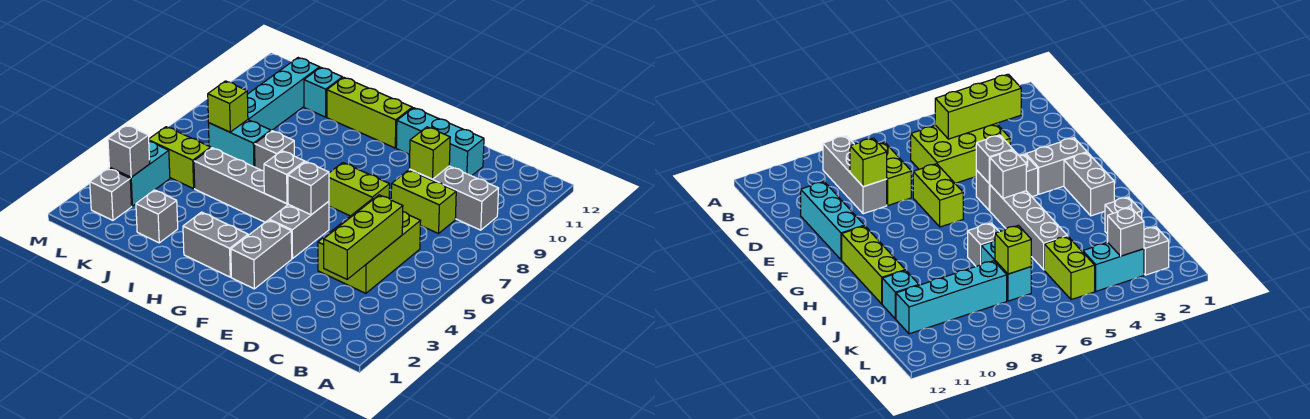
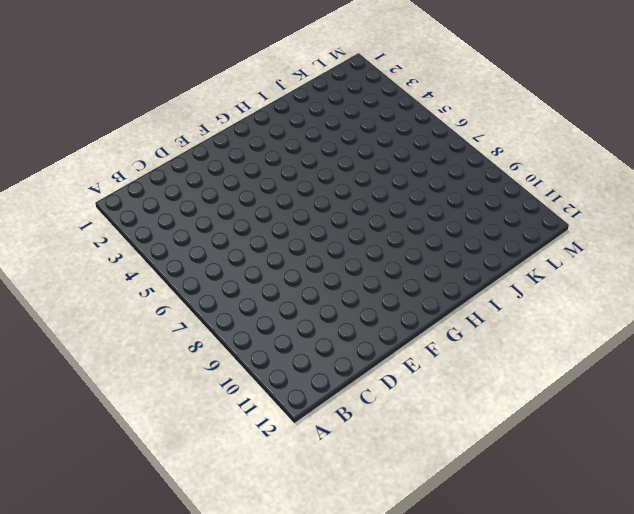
none -> grey brick B9:D9 level 1
none -> lime brick C4:D6 level 1
none -> lime brick C8:D8 level 1

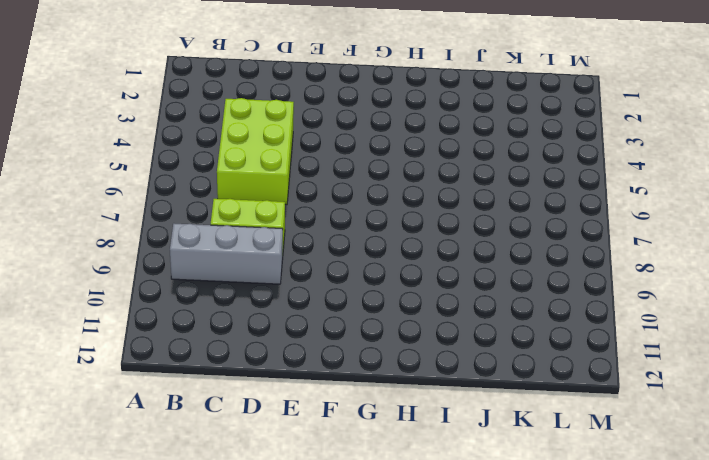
none -> cyan brick D11:F11 level 1
none -> lime brick E7:F7 level 1
none -> grey brick F2:F3 level 1

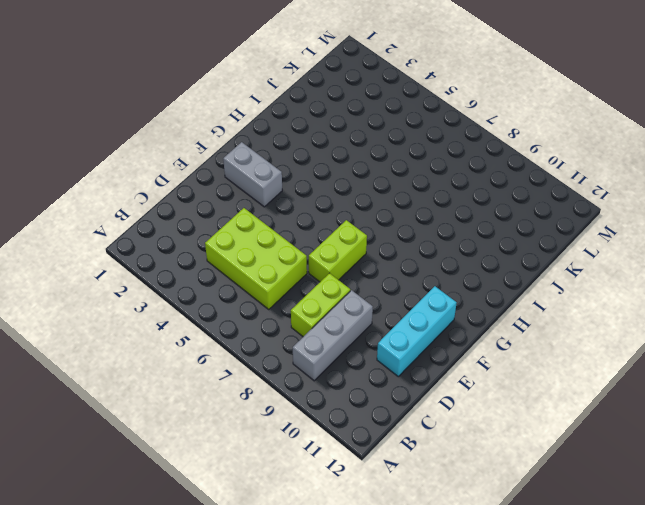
none -> grey brick F4:F5 level 1
none -> grey brick G2:H2 level 1
none -> grey brick G5:J5 level 1

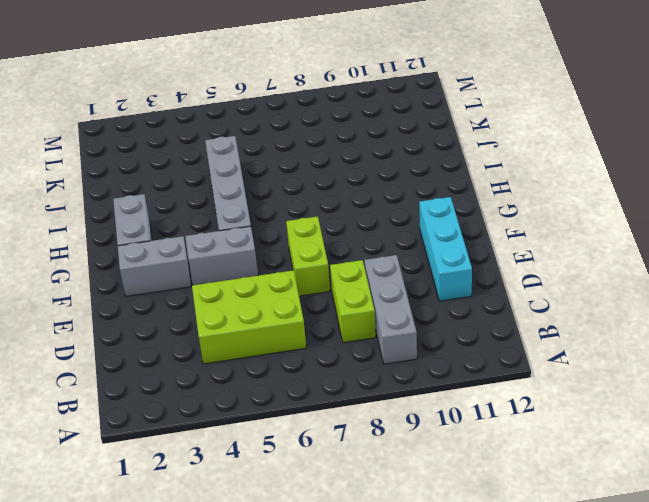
none -> lime brick G11:I11 level 1
none -> grey brick I7 level 1
none -> grey brick J2 level 1

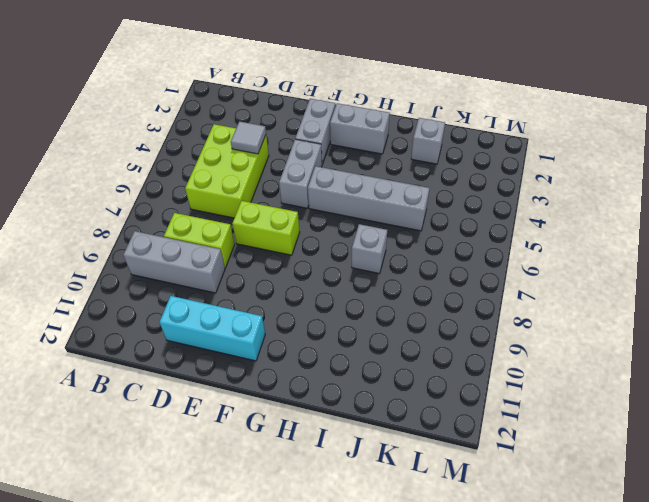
grey tile D4 level 2 -> none
none -> lime brick G11:I11 level 1
none -> cyan brick J7:K7 level 1
none -> cyan brick J11 level 1

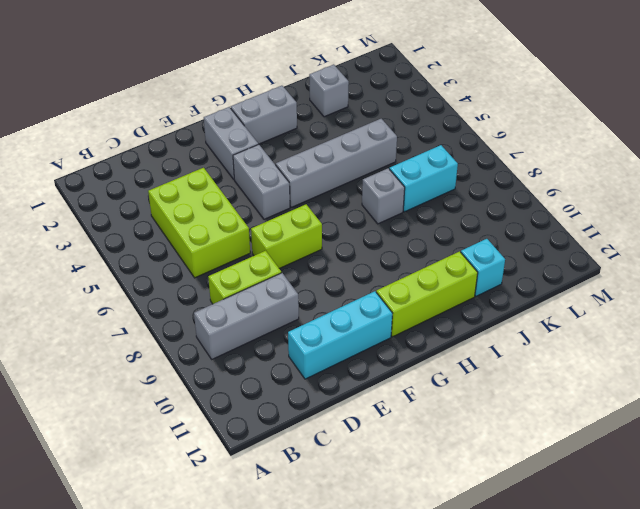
none -> lime brick K5:L5 level 1
none -> cyan brick K8:K11 level 1
none -> grey brick L2 level 1

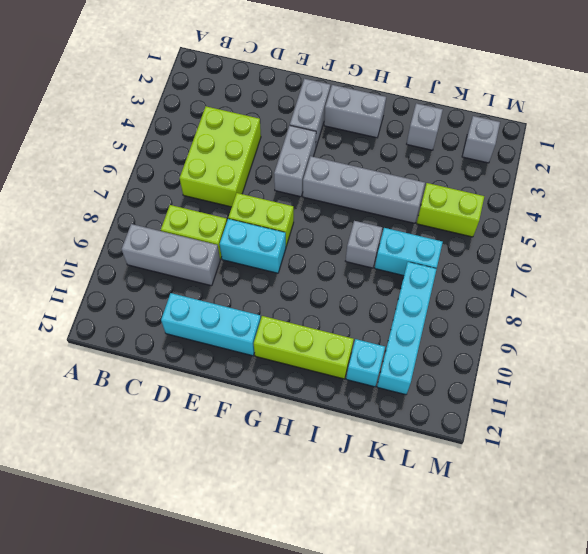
cyan brick E8:F8 level 1 -> cyan brick L3:L4 level 1
none -> lime brick C3:C5 level 2
none -> lime brick D9 level 2
none -> grey brick F5 level 2

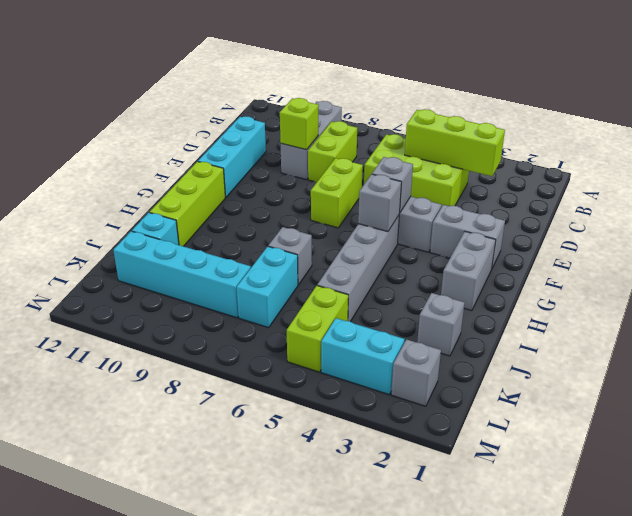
none -> lime brick K7 level 2
none -> grey brick L3 level 2

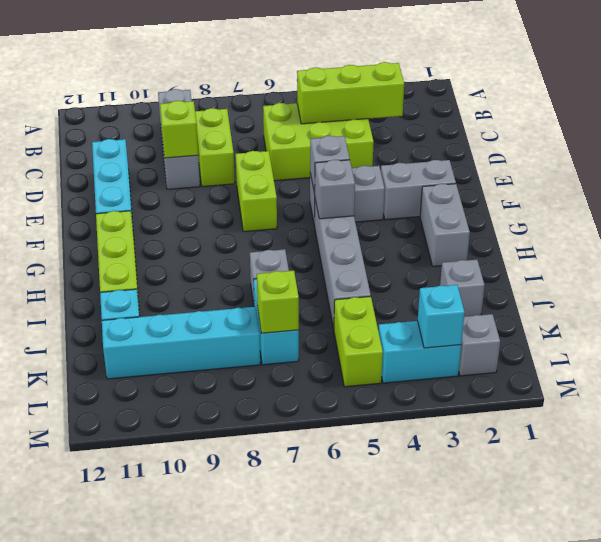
cyan brick L3 level 2 -> grey brick L3 level 2

